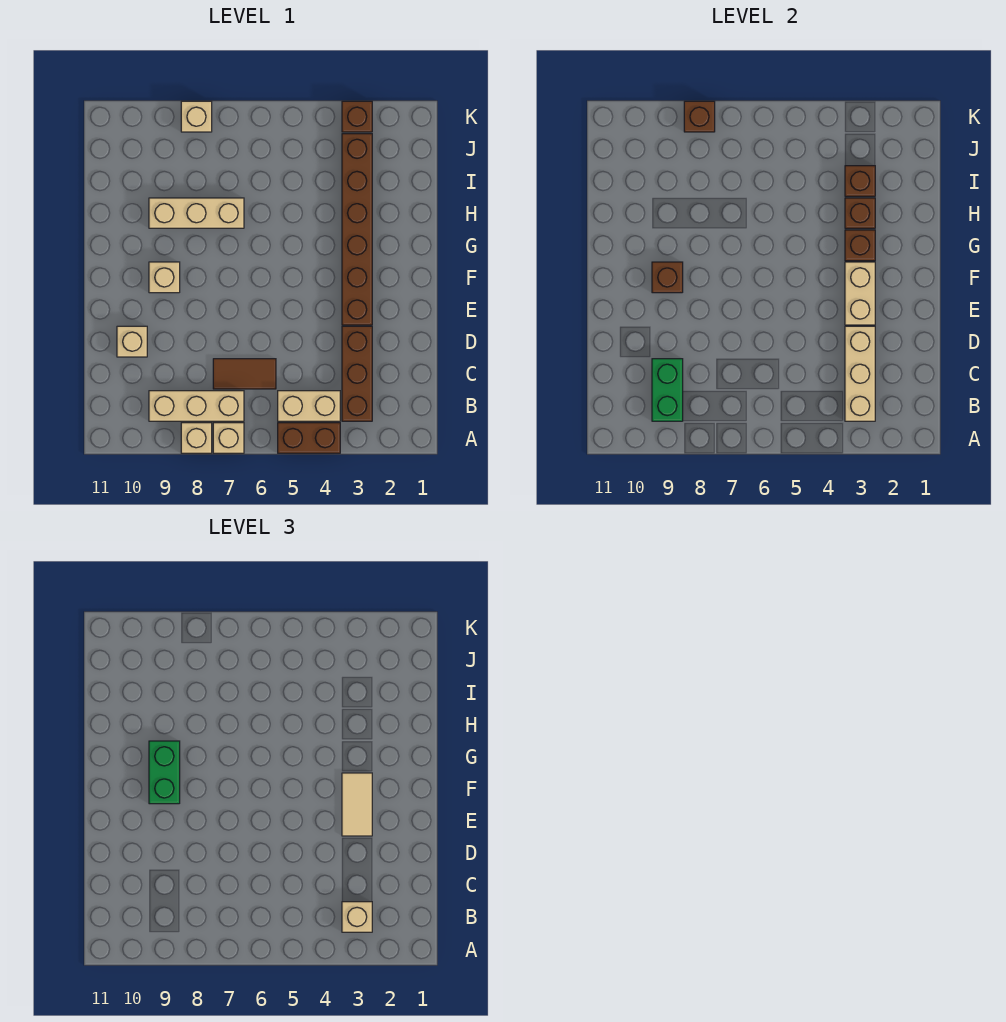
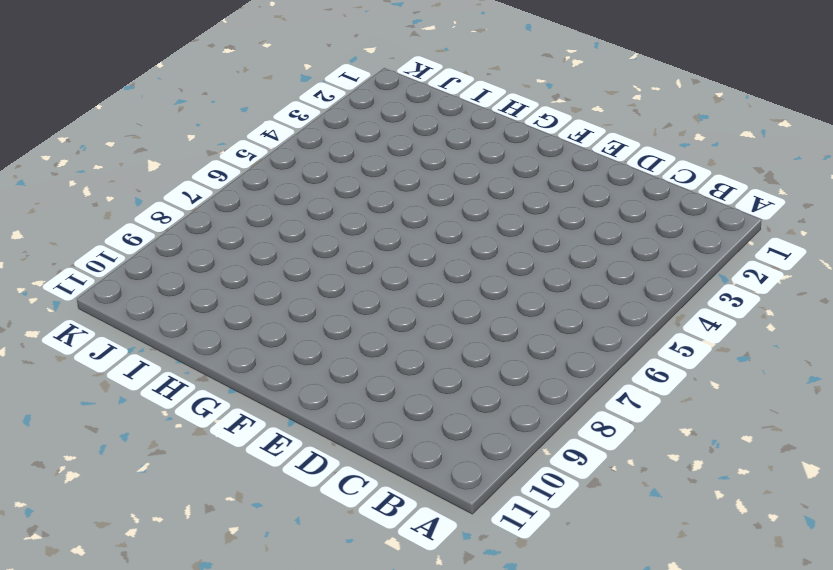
none -> brown brick A4:A5 level 1
none -> tan brick A7 level 1
none -> tan brick A8 level 1

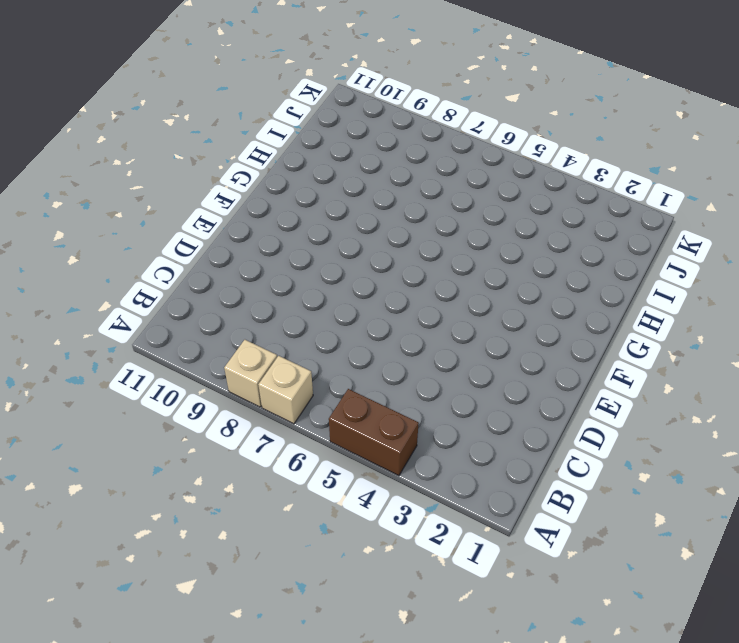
none -> brown brick B3:D3 level 1
none -> tan brick B4:B5 level 1
none -> tan brick B7:B9 level 1

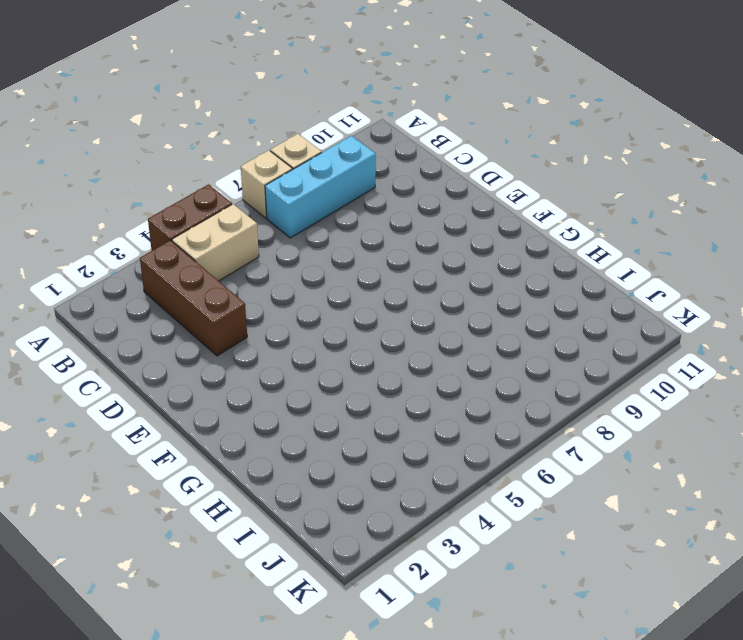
cyan brick B7:B9 level 1 -> tan brick B7:B9 level 1
none -> brown tile C6:C7 level 1
none -> tan brick D10 level 1
none -> brown brick E3:J3 level 1

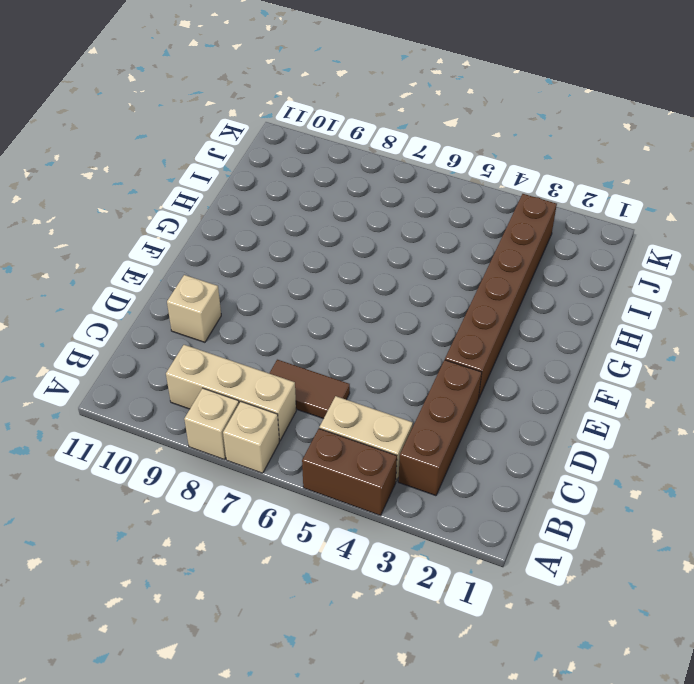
none -> tan brick F9 level 1
none -> tan brick H7:H9 level 1
none -> brown brick K3 level 1

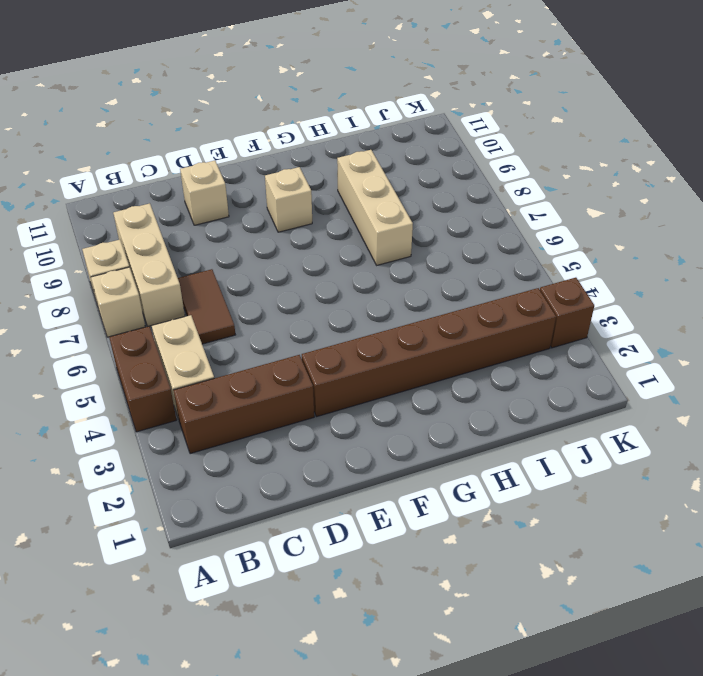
none -> tan brick K8 level 1
none -> tan brick B3:D3 level 2
none -> green brick B9:C9 level 2

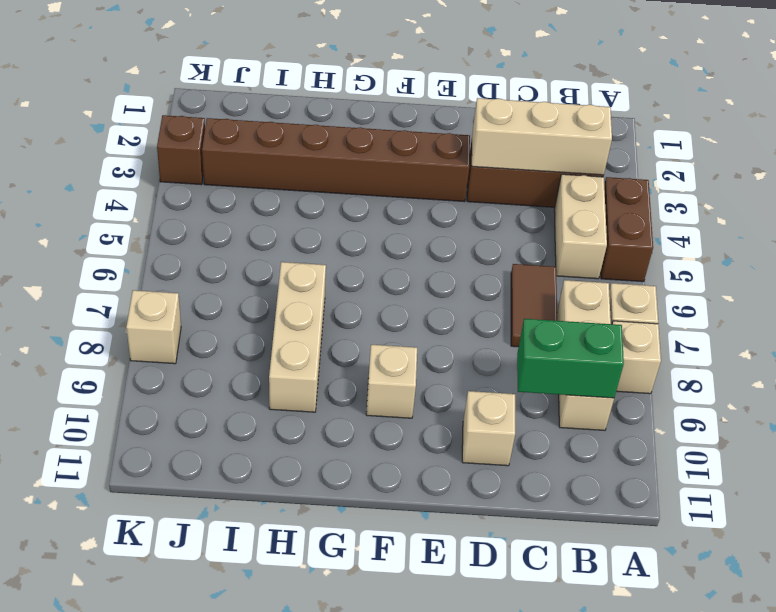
none -> tan brick E3:F3 level 2
none -> brown brick F9 level 2
none -> brown brick G3 level 2

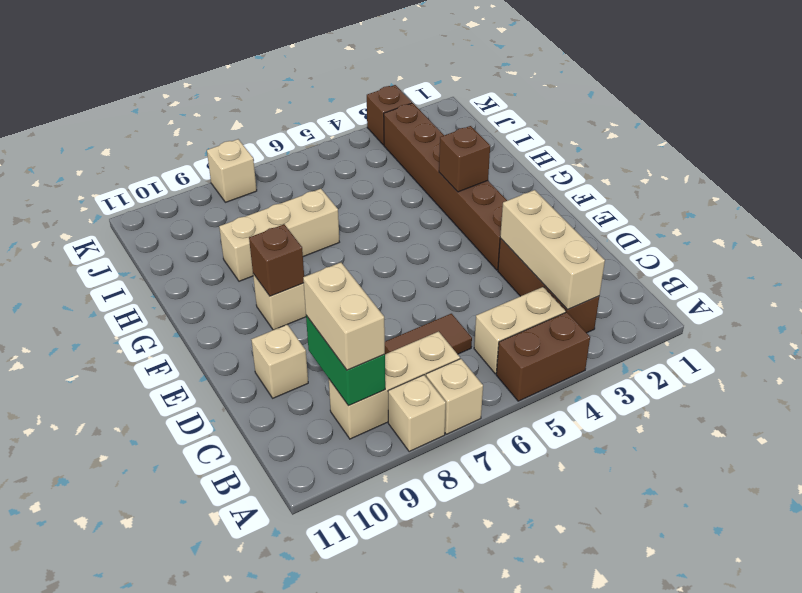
tan brick B9:C9 level 3 -> tan brick E3:F3 level 2
none -> brown brick H3 level 2
none -> brown brick I3 level 2
none -> brown brick K8 level 2

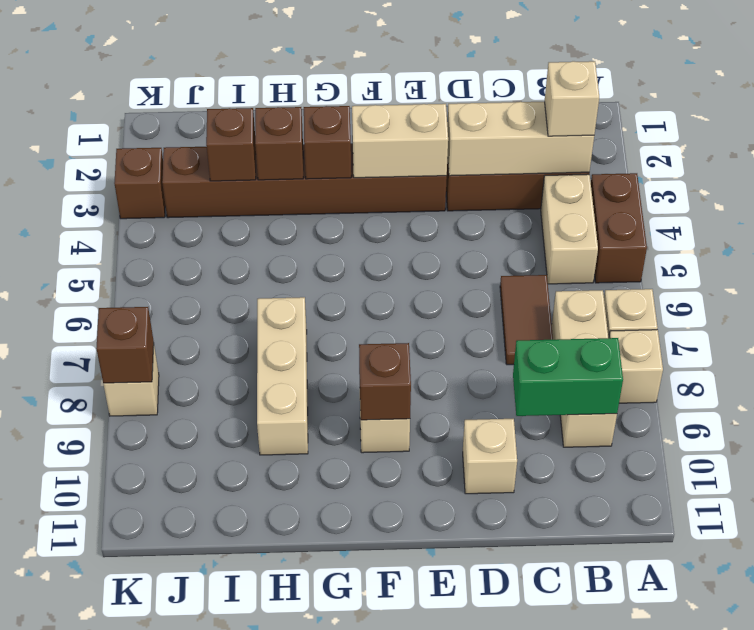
none -> tan tile E3:F3 level 3
none -> green brick F9:G9 level 3

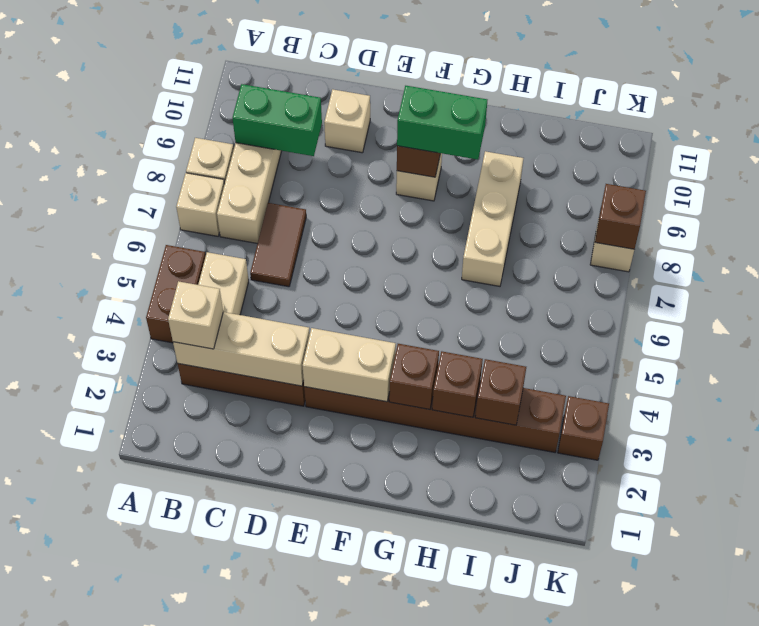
none -> tan tile E3:F3 level 3

